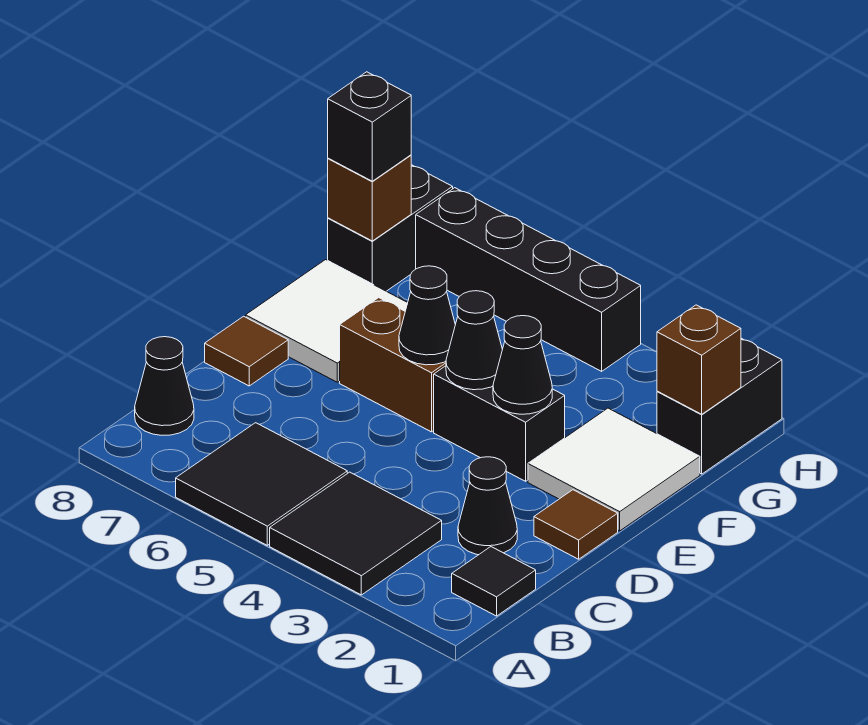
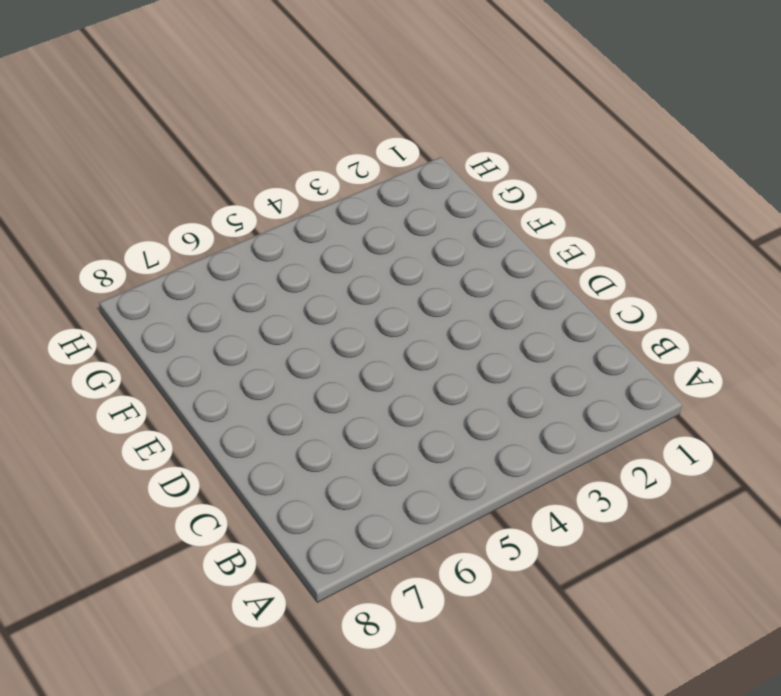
none -> black tile A3:B4 level 1
none -> black tile A5:B6 level 1
none -> black tile B1 level 1

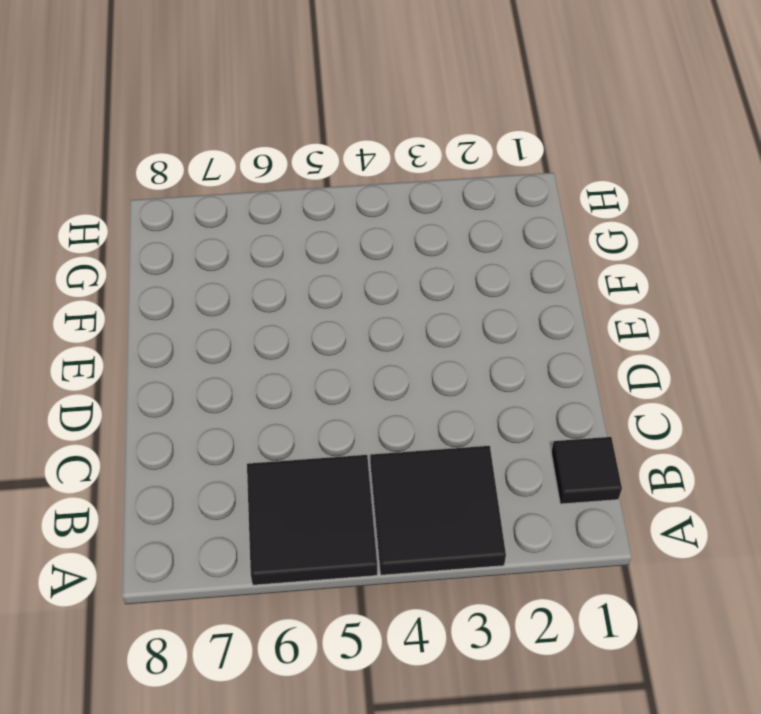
none -> black cone B8 level 1
none -> black cone C2 level 1
none -> brown tile D1 level 1

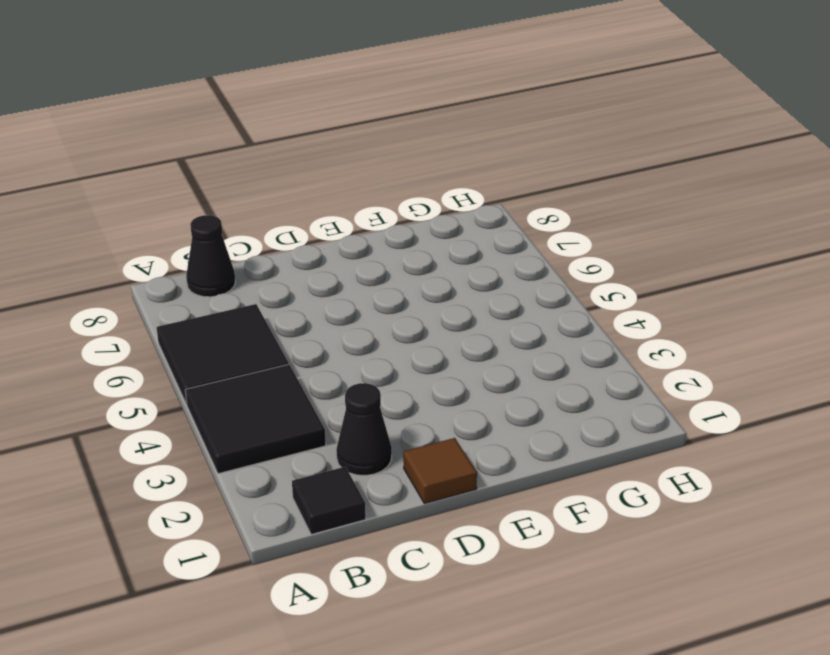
none -> brown tile D8 level 1
none -> white tile E1:F2 level 1
none -> black brick E3:E4 level 1

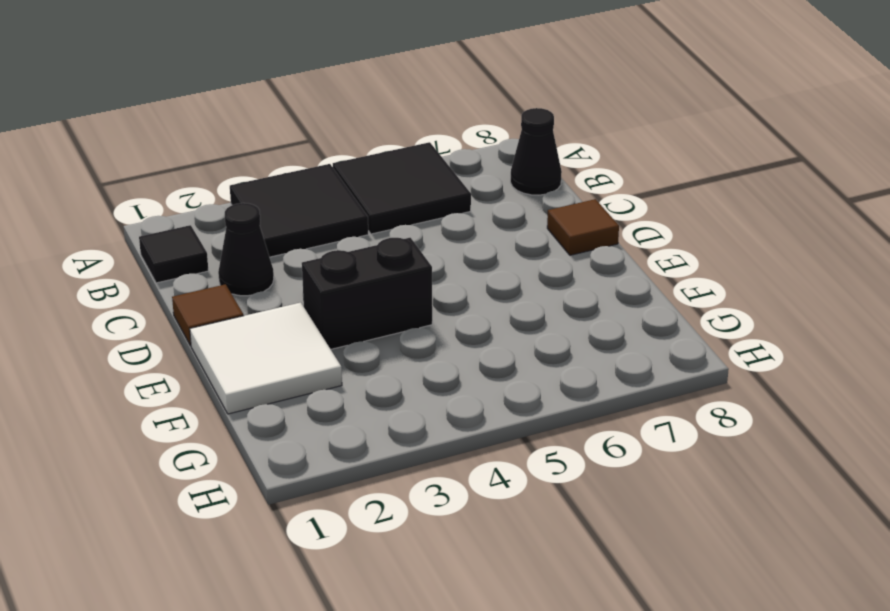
none -> brown brick E5:E6 level 1
none -> white tile E7:F8 level 1
none -> black brick G1:H1 level 1

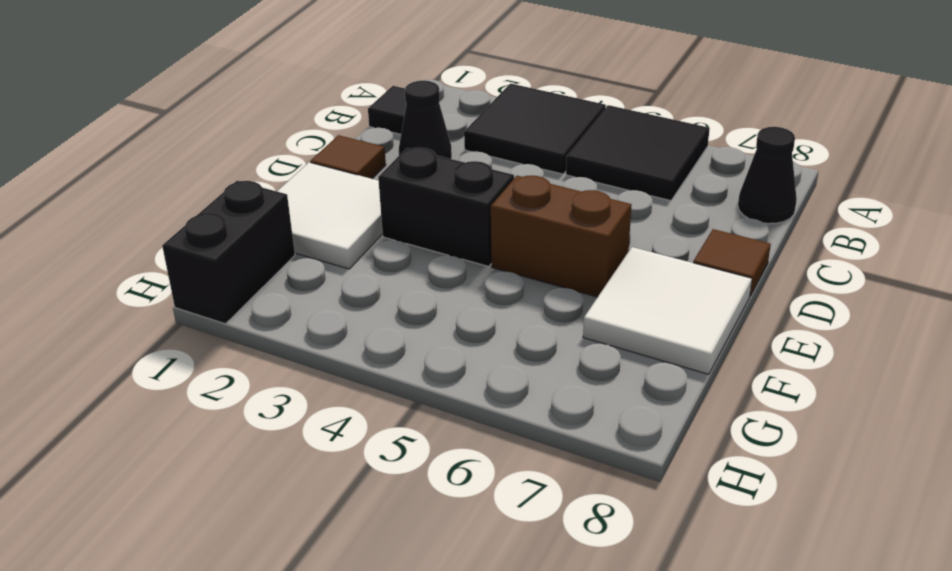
none -> black brick G8:H8 level 1
none -> black brick H4:H7 level 1
none -> black cone E3 level 2

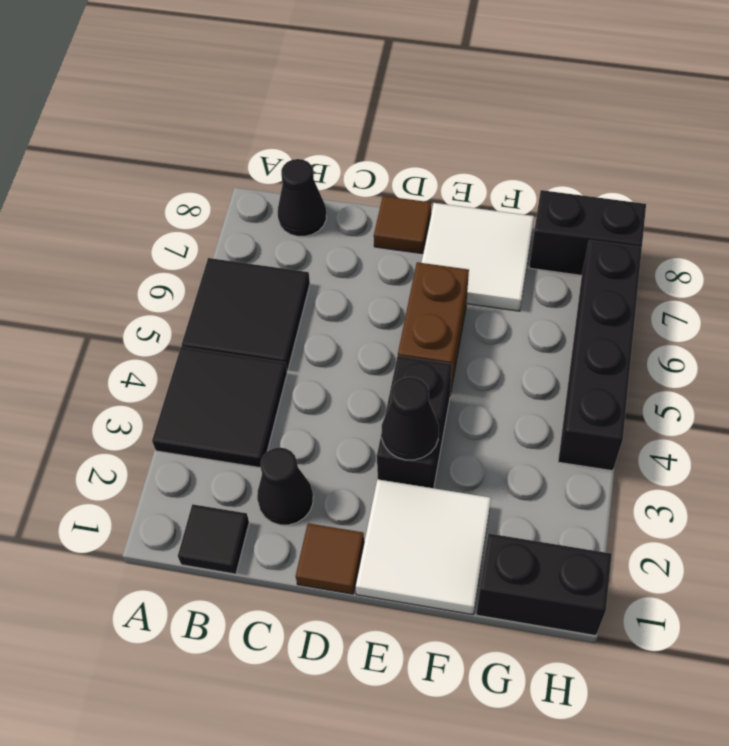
none -> black cone E4 level 2
none -> black cone E5 level 2
none -> brown brick G1 level 2

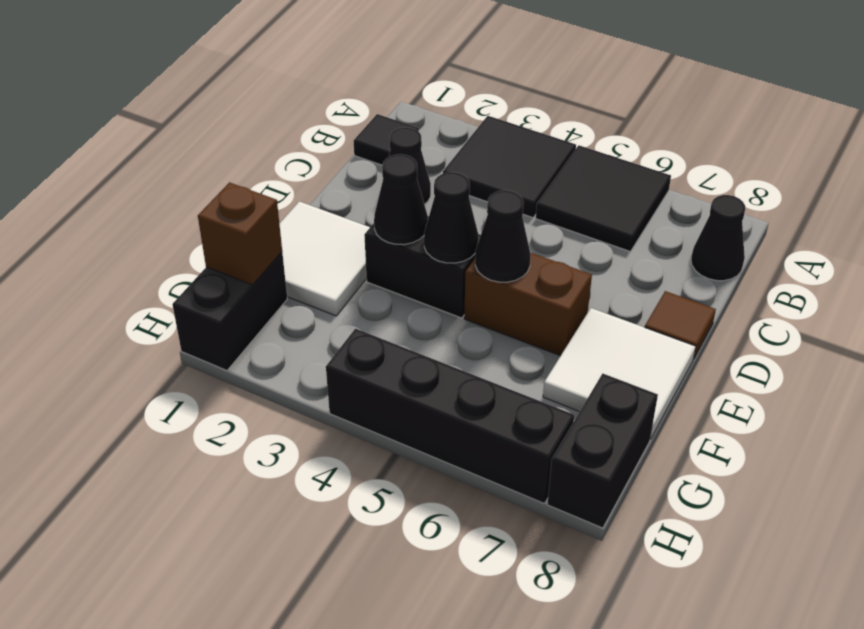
none -> brown tile D1 level 1
none -> brown brick G8 level 2
none -> black brick G8 level 3

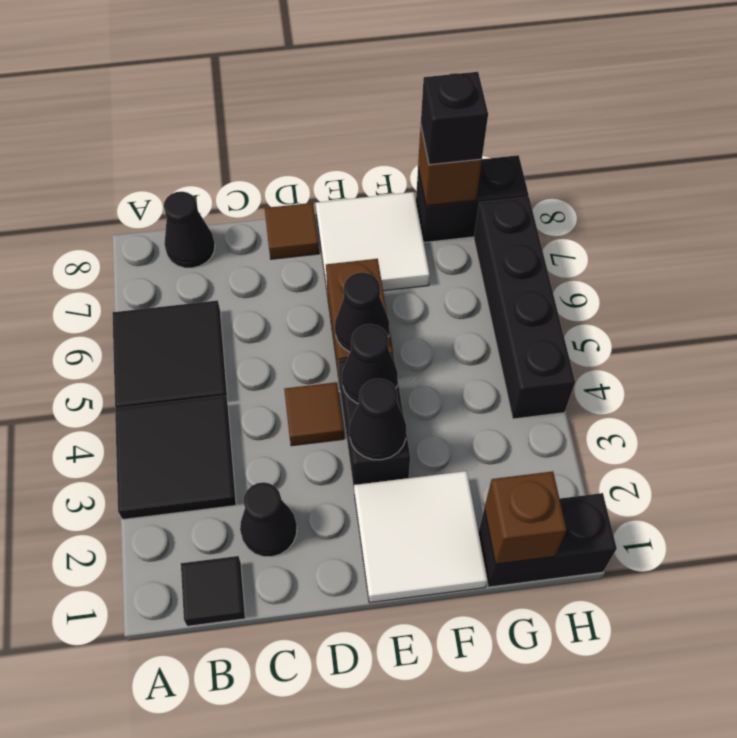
brown tile D4 level 1 -> brown tile D1 level 1

